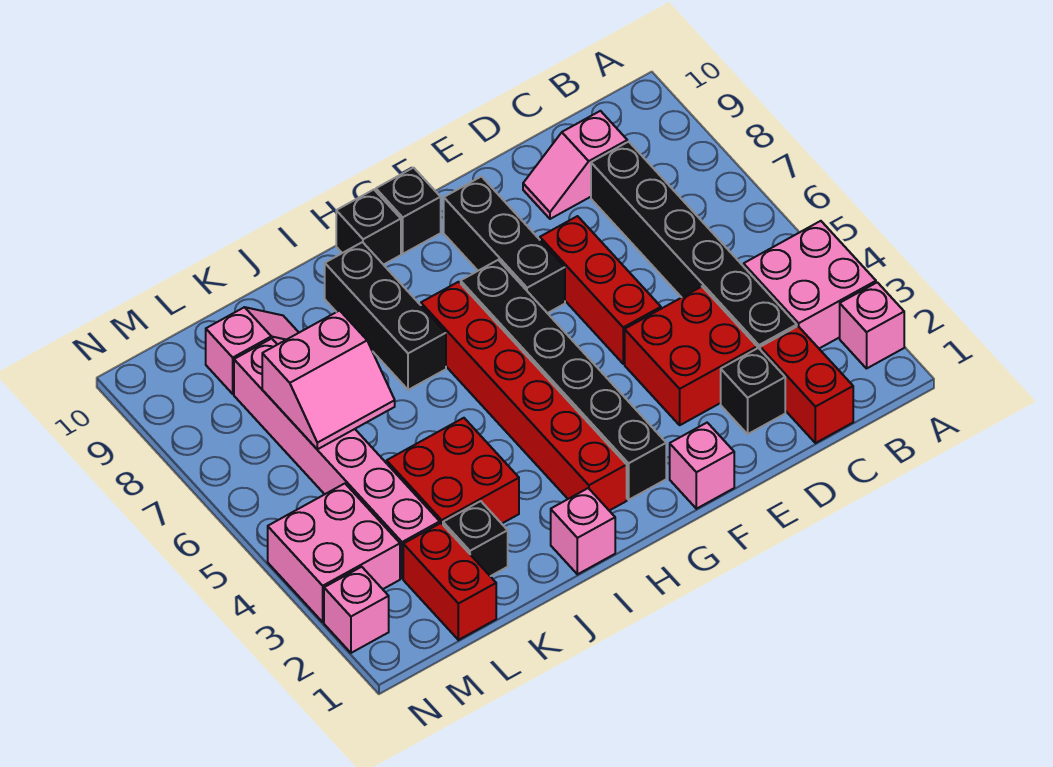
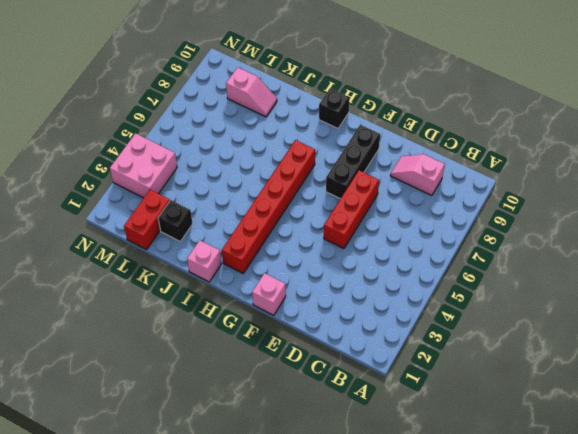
none -> pink brick A2 level 1
none -> pink brick A3:B4 level 1
none -> red brick C1:C2 level 1

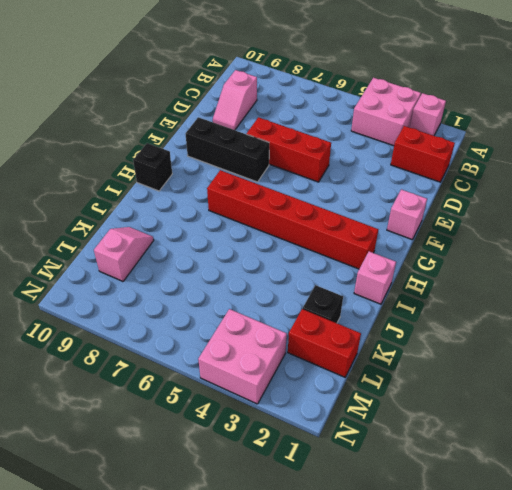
none -> black brick C3:C8 level 1
none -> black brick D2 level 1
none -> red brick D3:E4 level 1

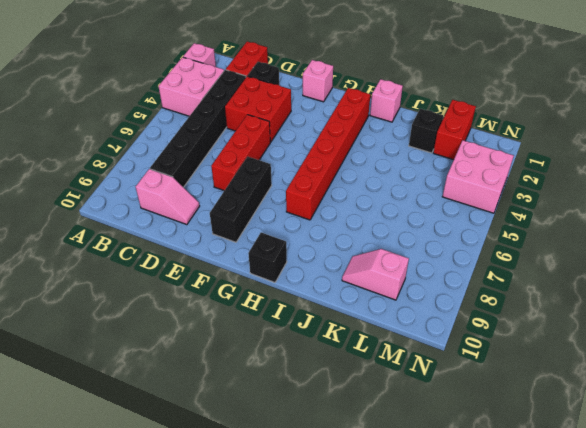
none -> black brick G2:G7 level 1
none -> black brick G10 level 1
none -> black brick I7:I9 level 1

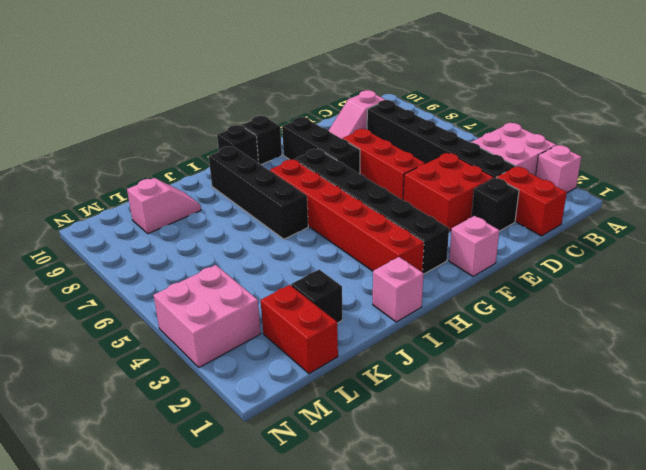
black brick I6:I9 level 1 -> black brick I7:I9 level 1
none -> red brick J3:K4 level 1
none -> pink brick L3:L8 level 1
none -> pink brick N2 level 1

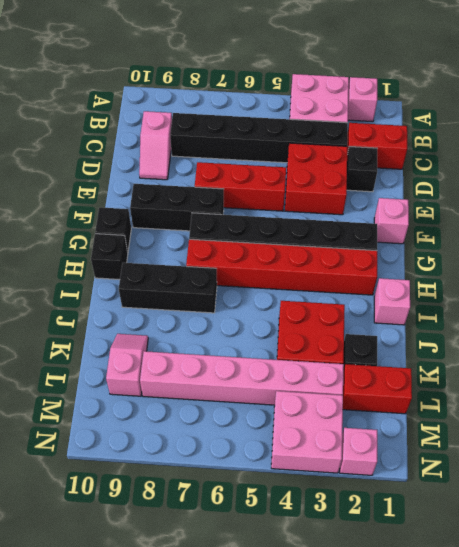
none -> pink slope K6:L7 level 2 top 7

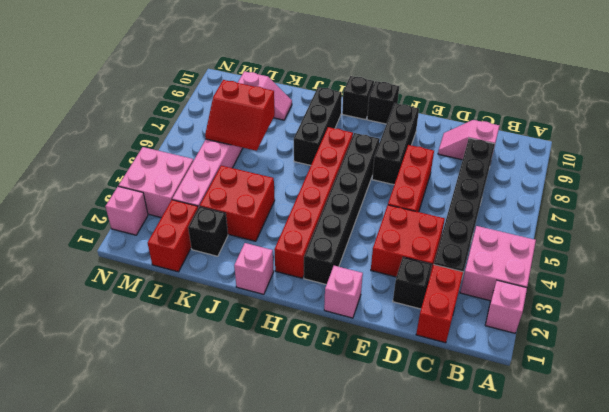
red slope K6:L7 level 2 top 7 -> pink slope K6:L7 level 2 top 7

